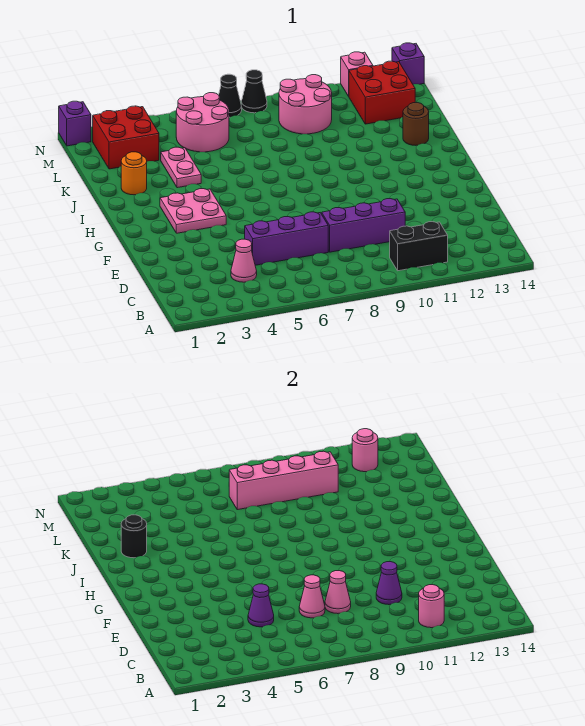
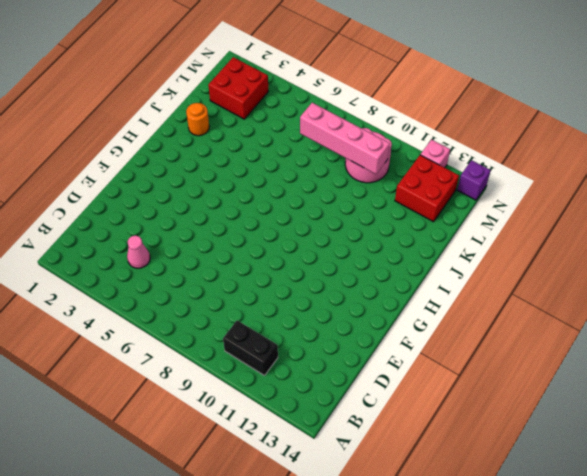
none -> purple brick D5:D7 level 1
none -> purple brick D8:D10 level 1
none -> pink plate G3:H4 level 1

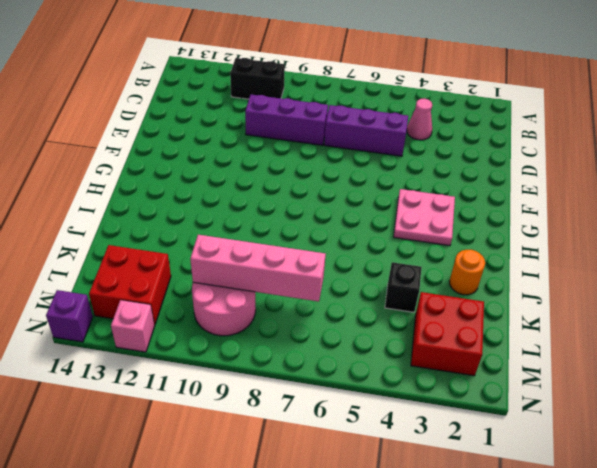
black brick K4 level 1 -> pink plate J4:K4 level 1
none -> brown round brick J13 level 1
none -> pink round brick L5:M6 level 1
none -> purple brick N1 level 1

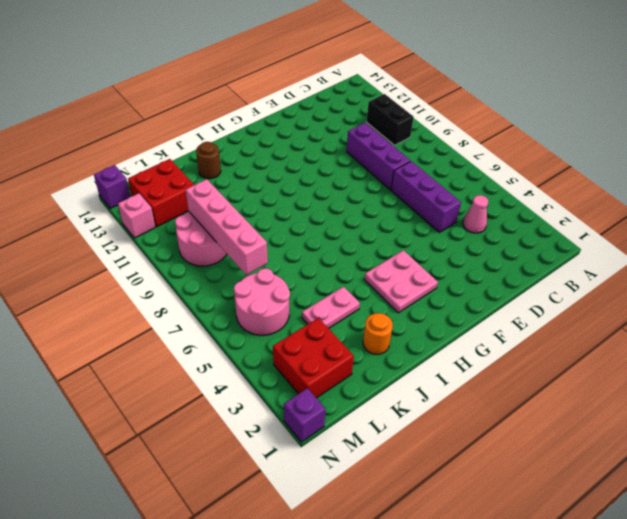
none -> black cone N7 level 1
none -> black cone N8 level 1
none -> pink round brick B11 level 2

